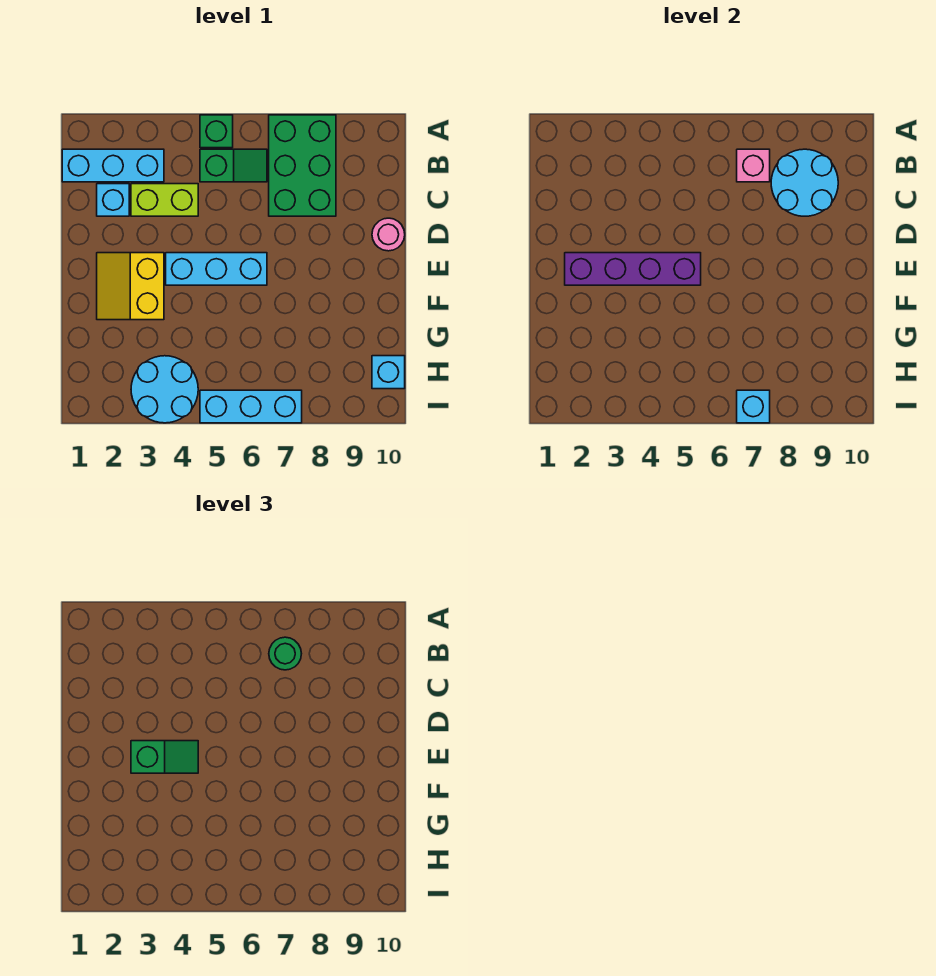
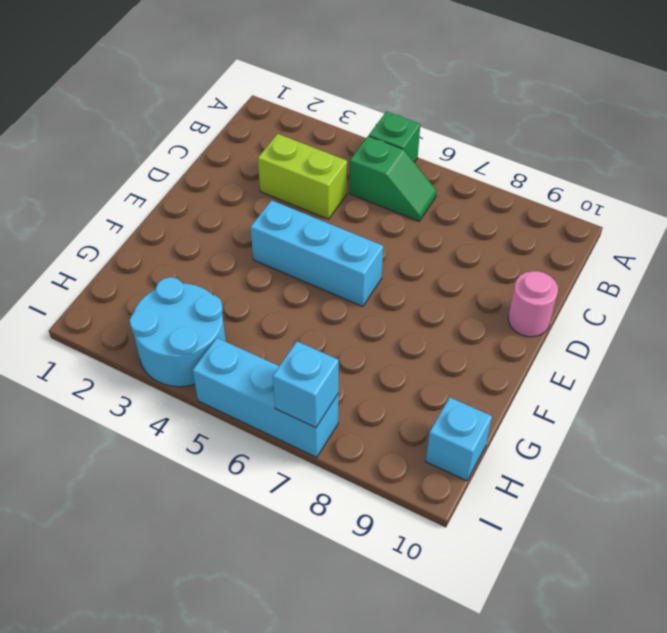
none -> green brick A7:C8 level 1
none -> cyan brick B1:B3 level 1
none -> cyan brick C2 level 1

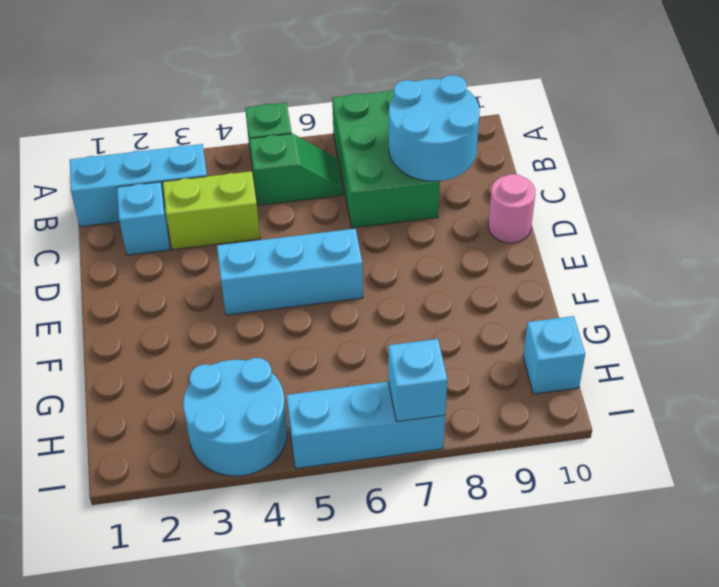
none -> yellow slope E2:F3 level 1 top 3
none -> pink brick B7 level 2
none -> purple brick E2:E5 level 2

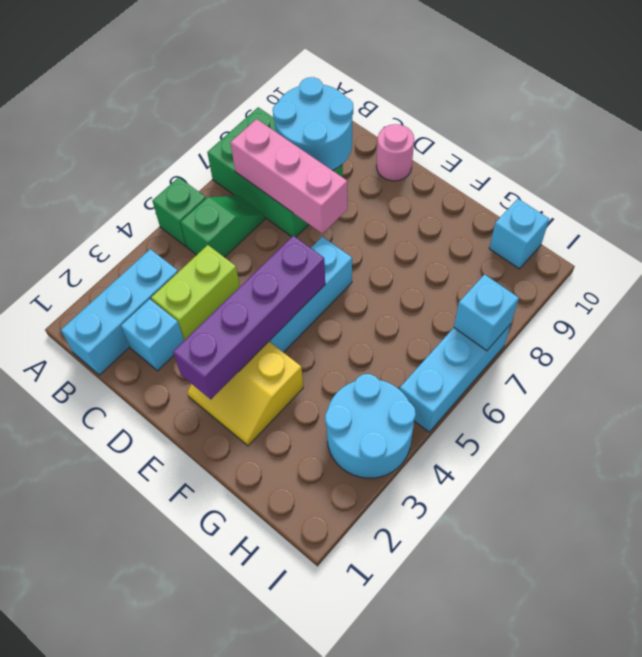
pink brick B7:D7 level 2 -> pink brick B7 level 2
none -> green round brick B7 level 3
none -> green slope E3:E4 level 3 top 3

